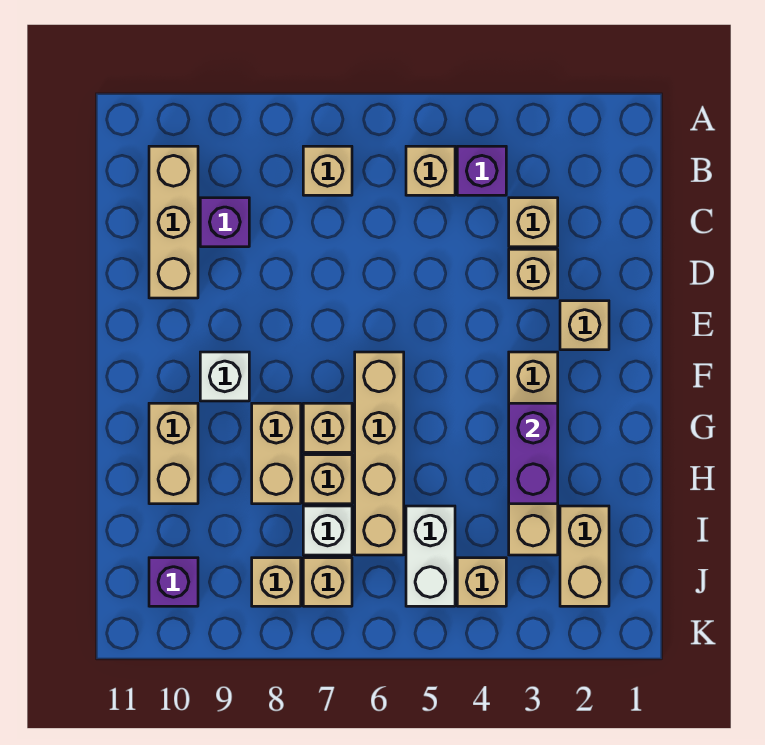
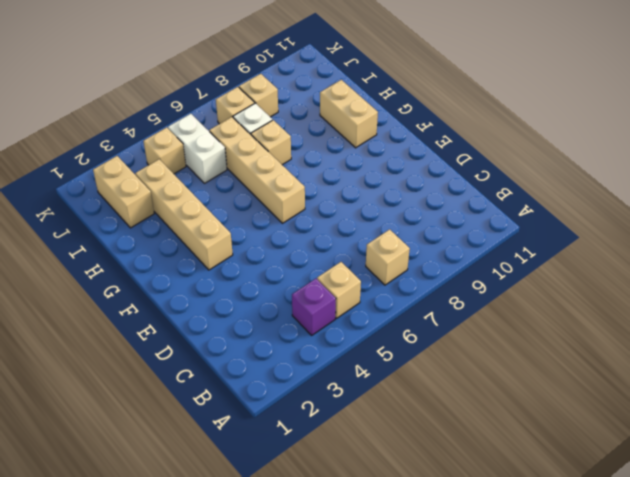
none -> tan brick B10:D10 level 1
none -> tan brick C3 level 1
none -> purple brick C9 level 1

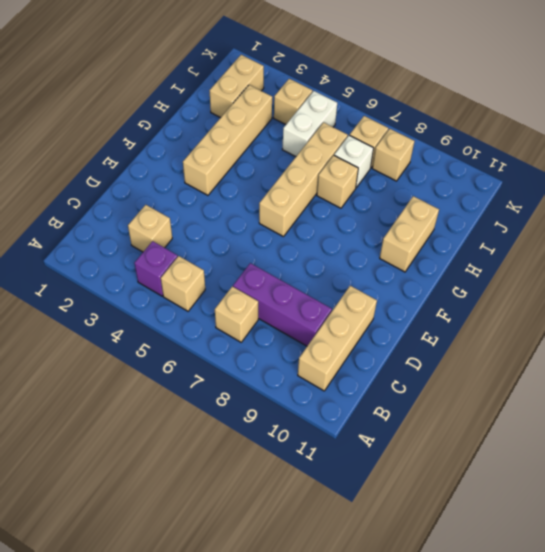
purple brick C7:C9 level 1 -> purple brick C9 level 1
none -> tan brick D3 level 1
none -> tan brick E2 level 1
none -> white brick F9 level 1

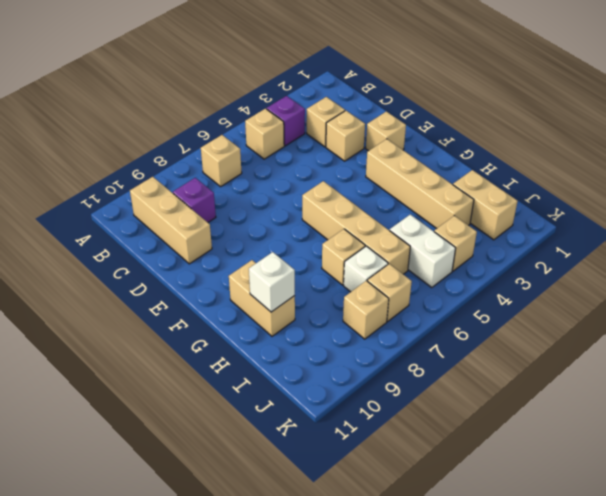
white brick H10 level 2 -> white brick F9 level 1
none -> tan brick G7 level 1
none -> tan brick G8:H8 level 1
none -> purple brick J10 level 1

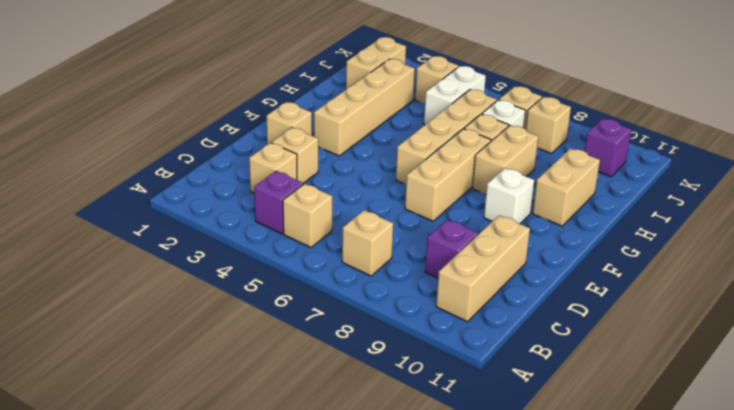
tan brick E7:G7 level 1 -> tan brick G7 level 1
none -> purple brick G3:H3 level 2

